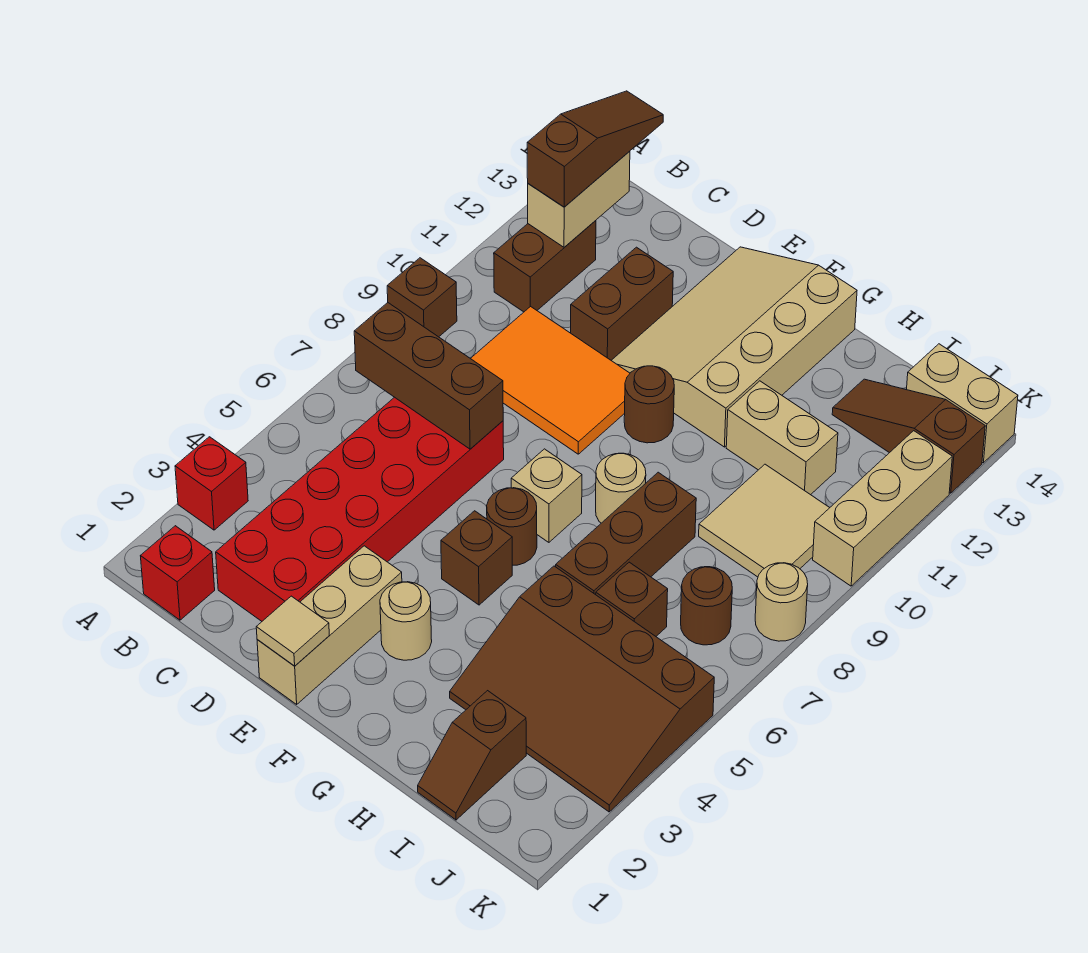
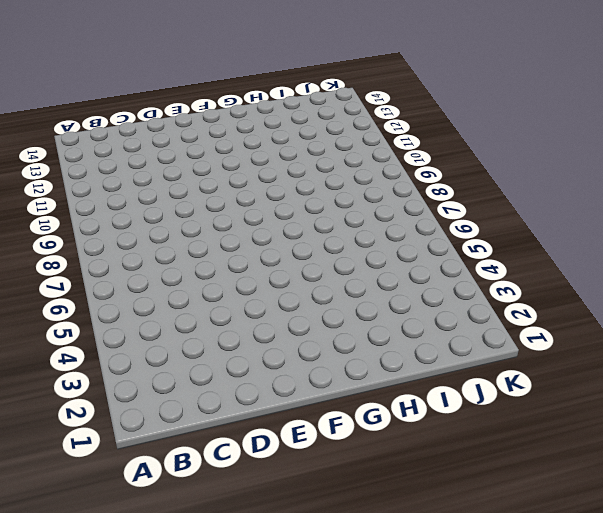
none -> red brick A3 level 1
none -> brown brick A9 level 1
none -> red brick B1 level 1
none -> brown brick B11:B12 level 1

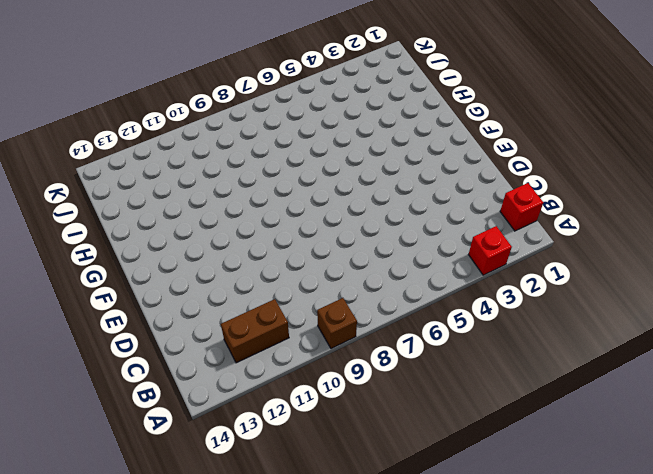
none -> red brick C2:D7 level 1
none -> orange tile C9:E10 level 1
none -> brown brick D11:D12 level 1
none -> tan brick E1:E3 level 1

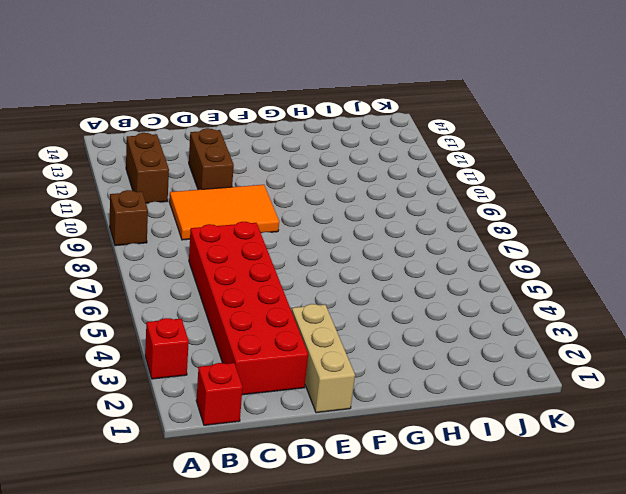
none -> tan slope E11:G14 level 1 top G
none -> tan round brick F3 level 1
none -> brown brick F5 level 1
none -> brown round brick F6 level 1

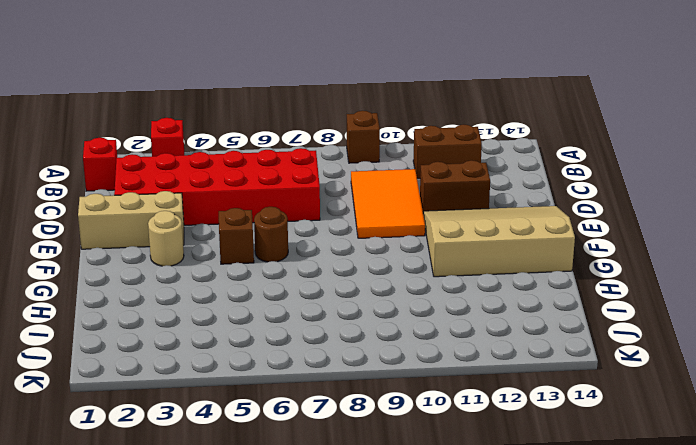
none -> tan brick F7 level 1
none -> brown round brick F10 level 1
none -> tan round brick G8 level 1
none -> brown slope H3:K5 level 1 top 5

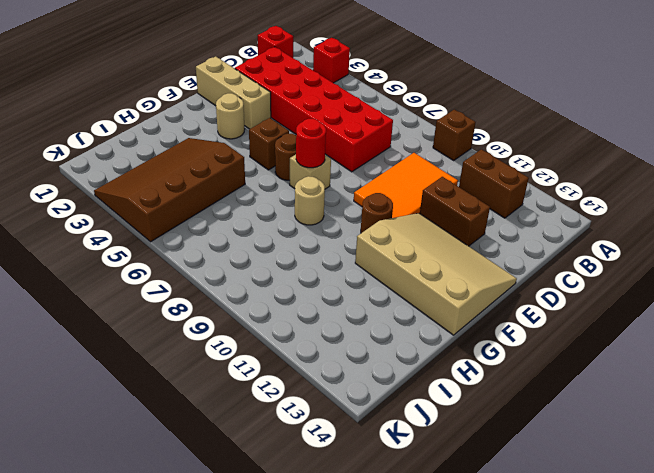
red round brick F7 level 2 -> none
none -> brown brick H6:H8 level 1
none -> tan brick H11:I11 level 1
none -> brown slope I1:I2 level 1 top 2
none -> brown brick I6 level 1

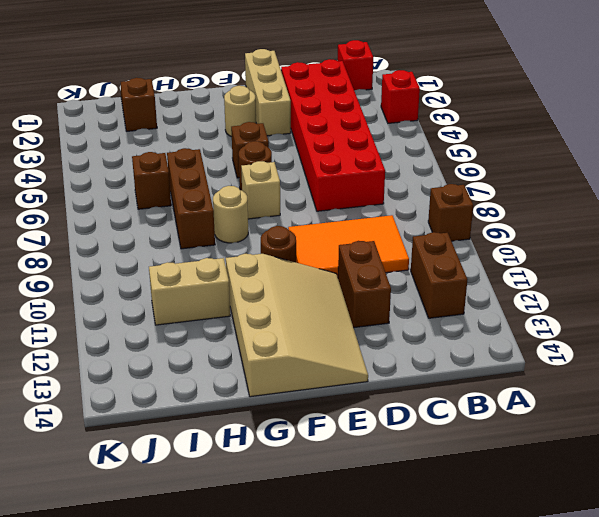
none -> brown slope H3:K5 level 1 top 5
none -> tan tile I9:J10 level 1
none -> brown slope I13:K13 level 1 top K
none -> brown round brick J7 level 1

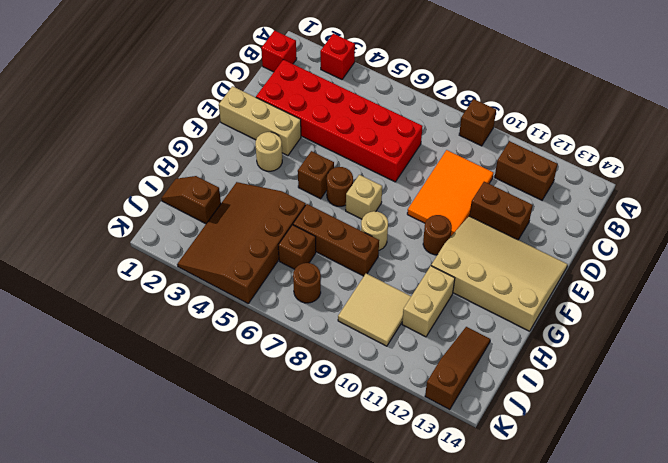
none -> tan brick J14:K14 level 1
none -> tan round brick K8 level 1
none -> tan brick K10:K12 level 1
none -> brown brick B7:D7 level 2

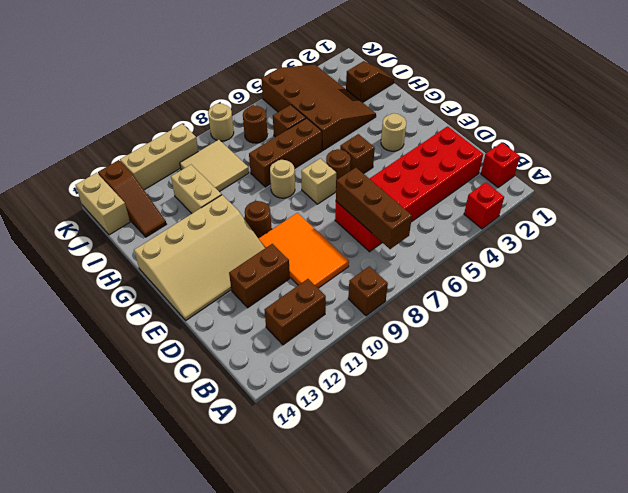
none -> tan brick E1:E3 level 1
none -> tan brick B12:B13 level 2
none -> tan tile E1 level 2
none -> brown slope B12:B14 level 3 top 12

